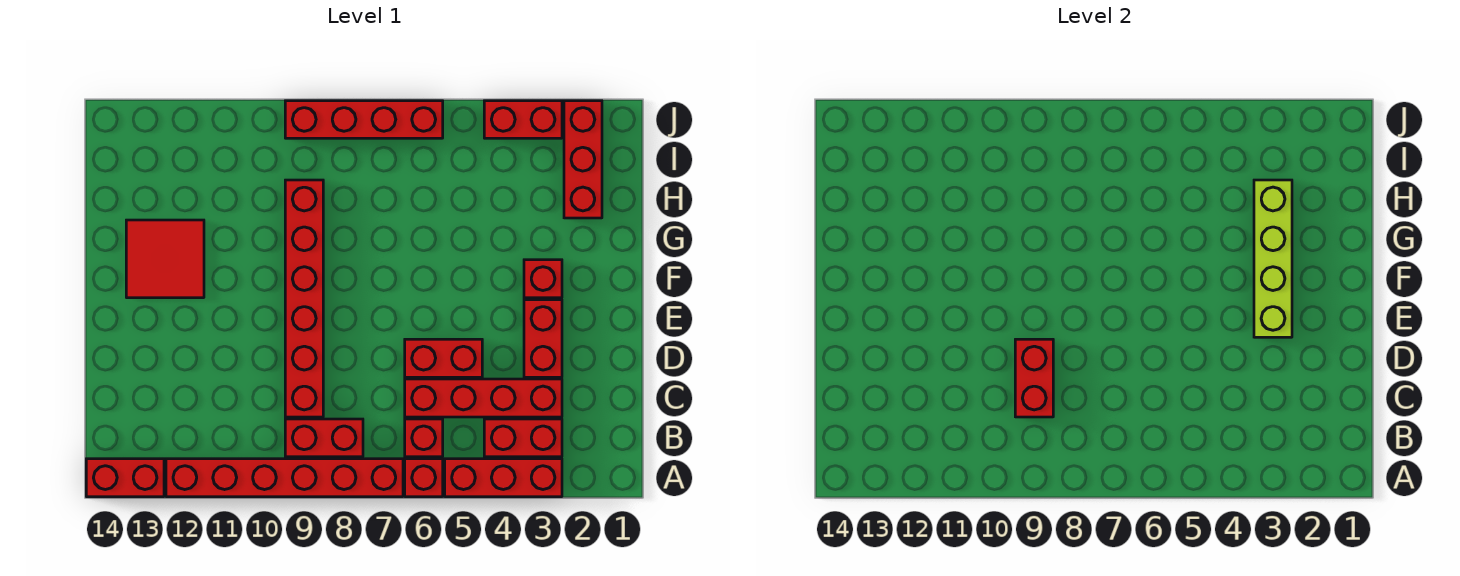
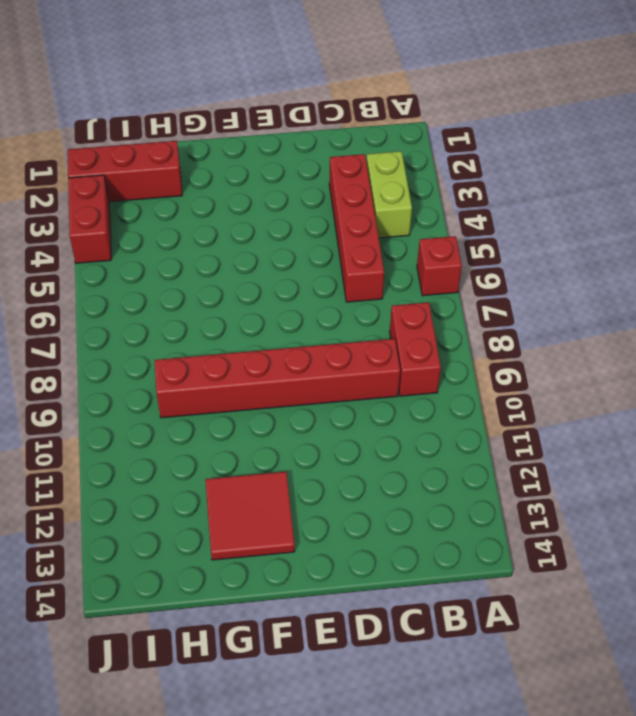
lime brick B3:B4 level 1 -> red brick B3:B4 level 1
none -> red brick A3:A5 level 1
none -> red brick A7:A12 level 1
none -> red brick A13:A14 level 1

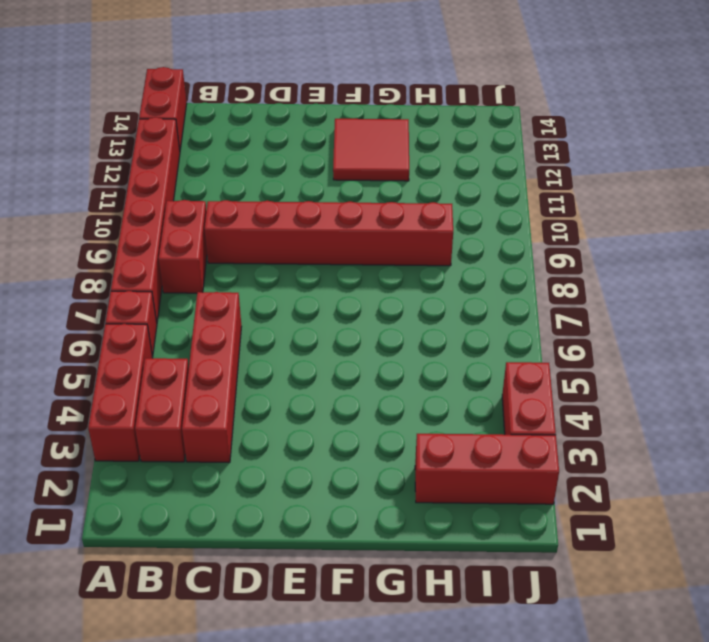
none -> red brick B6 level 1
none -> red brick D3:E3 level 1
none -> red brick D5:D6 level 1

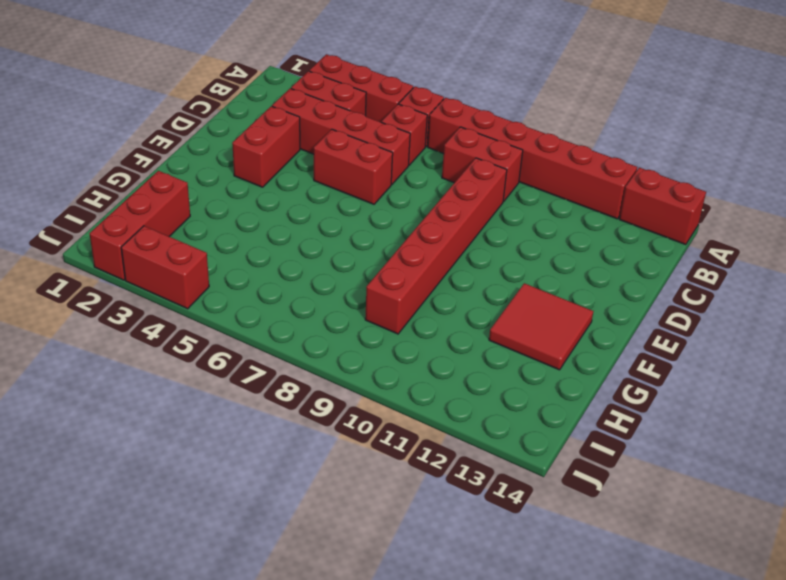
none -> red brick F3 level 1
none -> red brick J6:J9 level 1
none -> red brick C9:D9 level 2

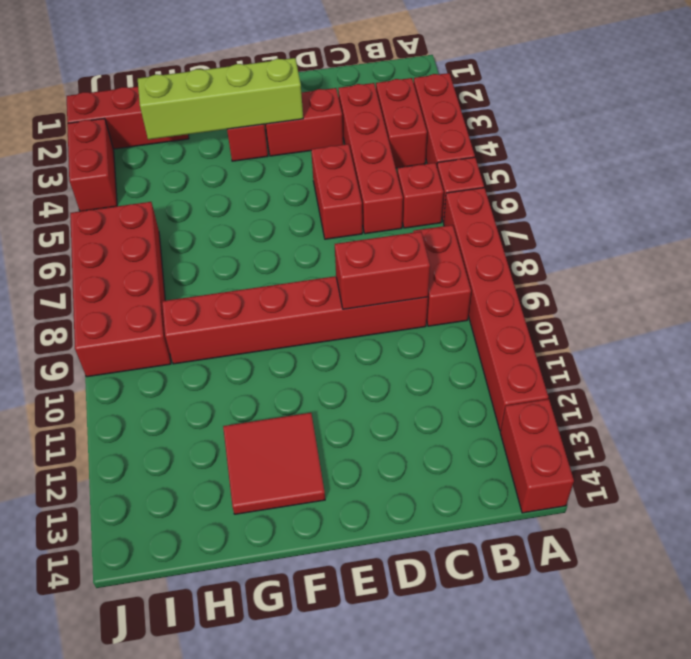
red brick I6:J9 level 1 -> red brick J6:J9 level 1

